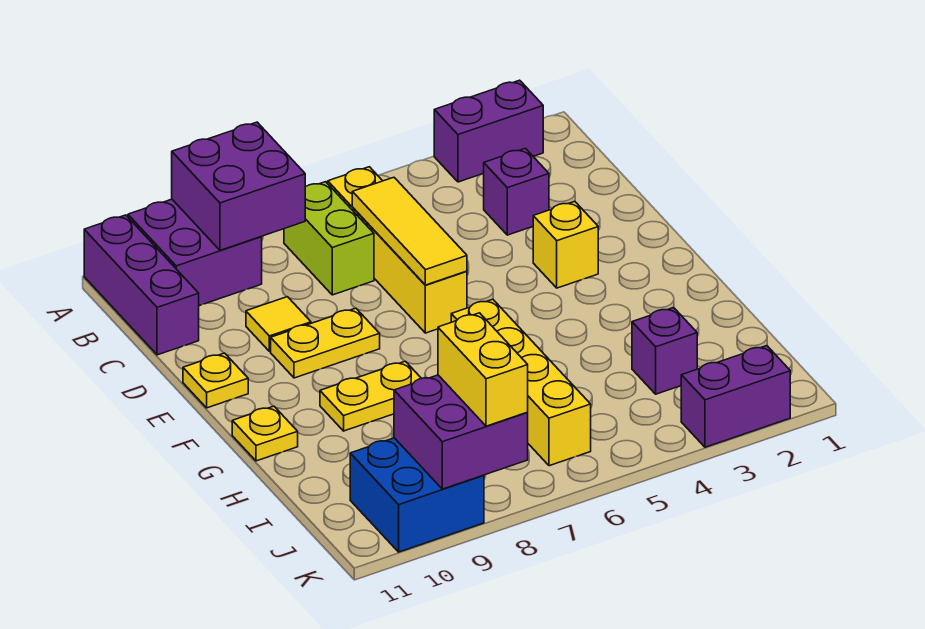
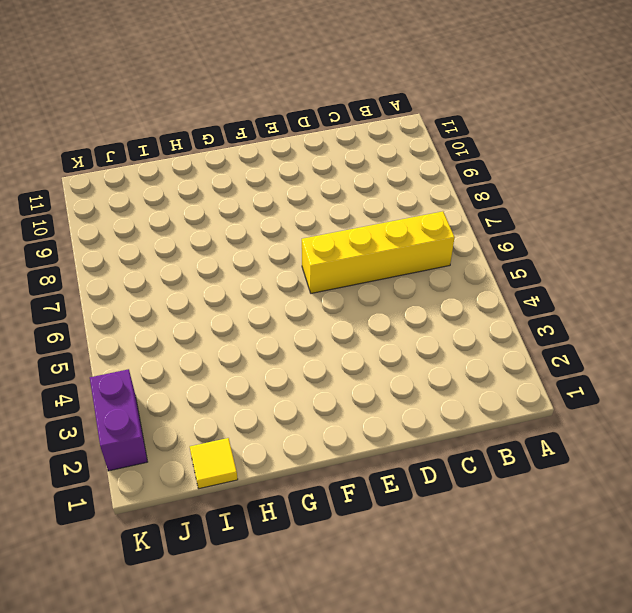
yellow tile I1 level 1 -> yellow tile D9 level 1
none -> purple brick A2:A3 level 1
none -> purple brick A9:B10 level 1
none -> purple brick A11:C11 level 1

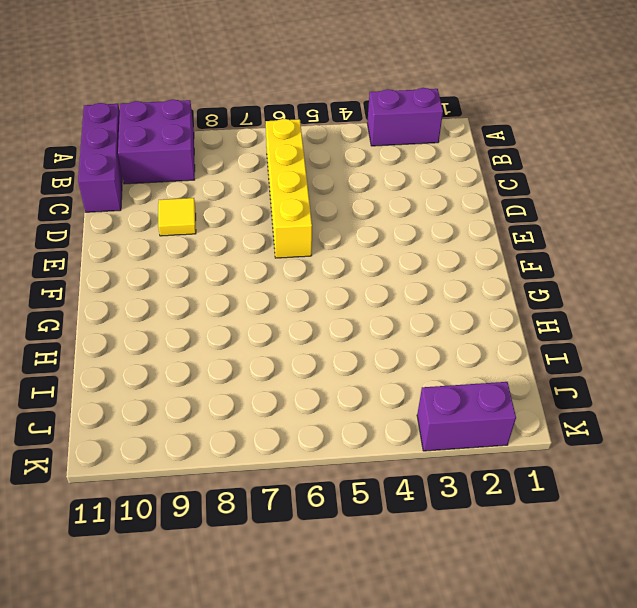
none -> lime brick B7:C7 level 1
none -> purple brick C3 level 1
none -> yellow brick E3 level 1

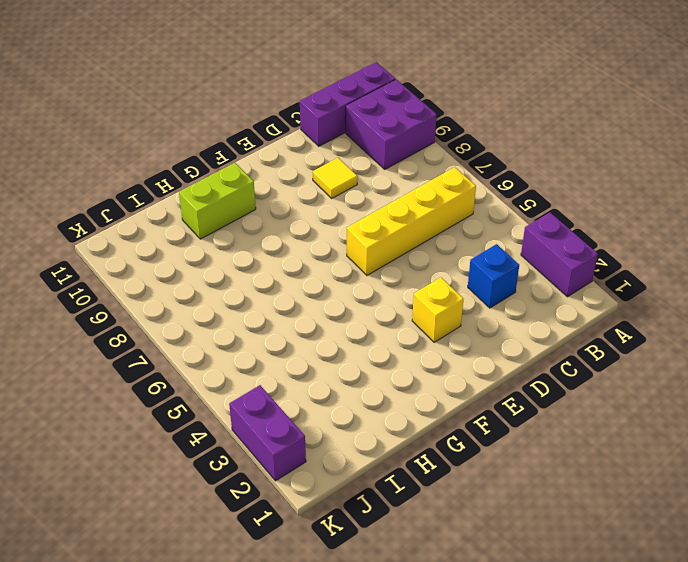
blue brick C3 level 1 -> purple brick C3 level 1
lime brick G10:H10 level 1 -> lime brick B7:C7 level 1
none -> yellow plate E8:E9 level 1
none -> yellow plate E11 level 1
none -> yellow brick G6:J6 level 1

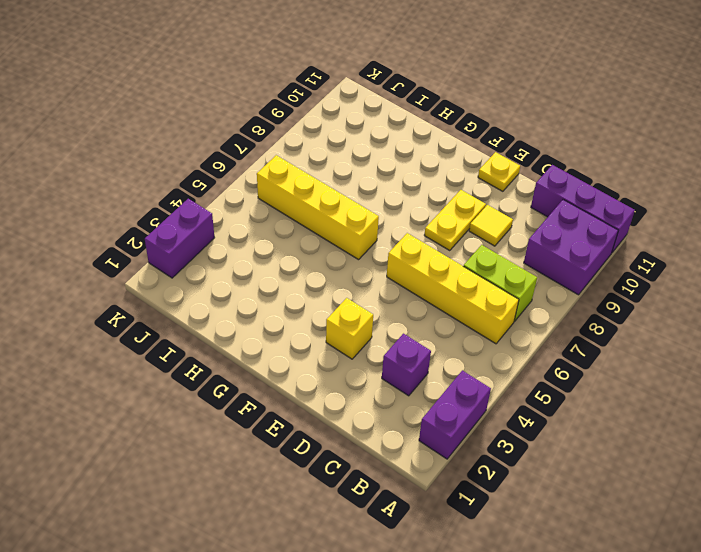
none -> yellow plate G8:G9 level 1
none -> yellow plate G11 level 1
none -> purple brick I3 level 1

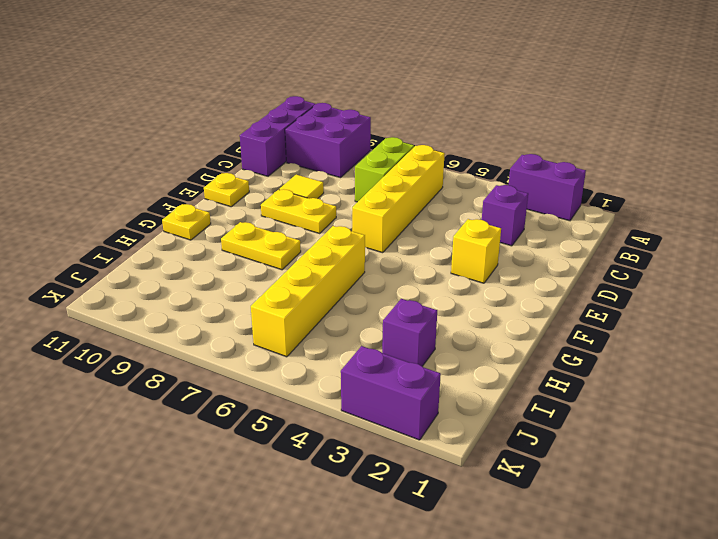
none -> blue brick J9:K10 level 1
none -> purple brick A8:B9 level 2
none -> yellow tile C6:E6 level 2

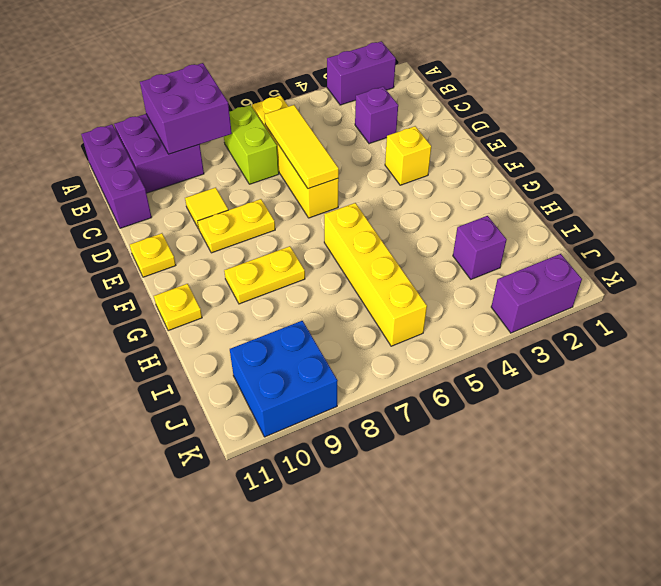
none -> purple brick J8:K9 level 2
none -> yellow brick J8:K8 level 3

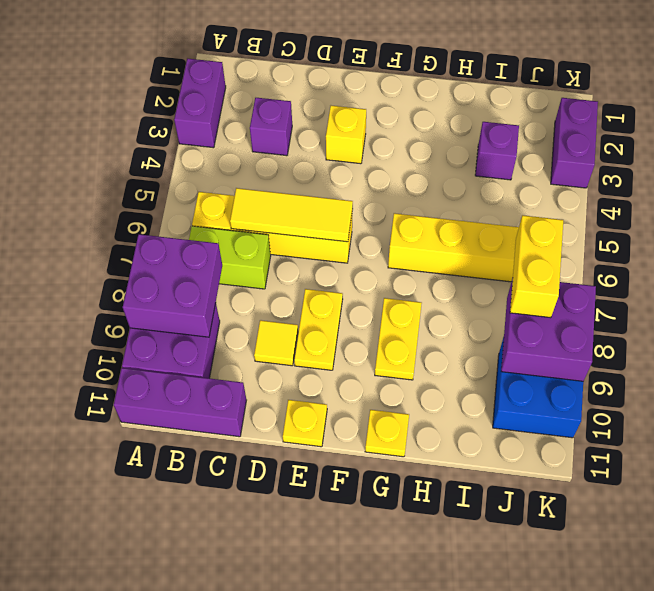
yellow brick J7:J8 level 3 -> yellow brick J8:K8 level 3

